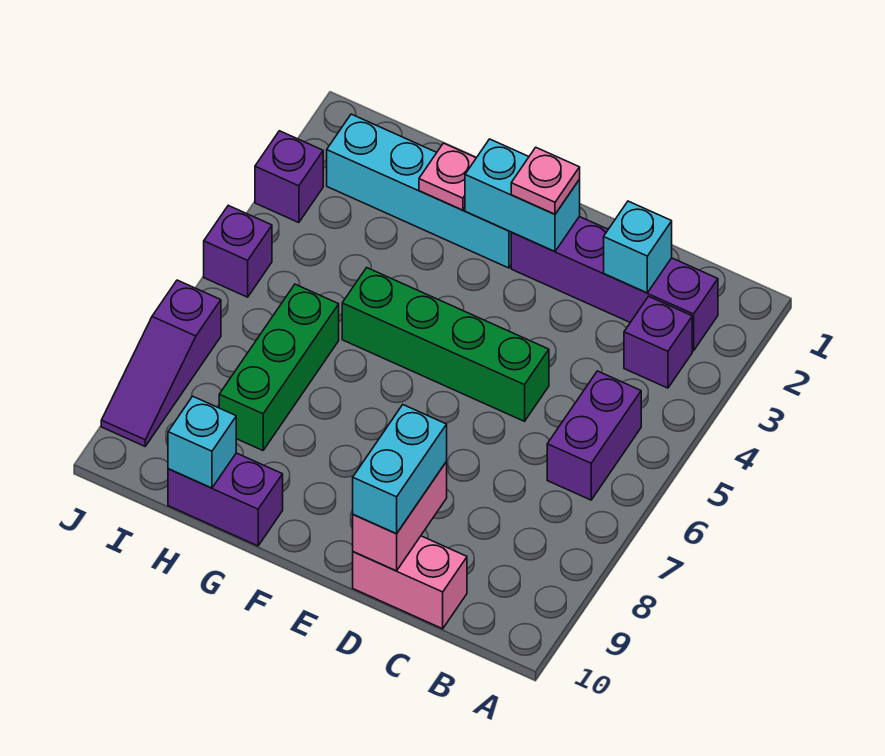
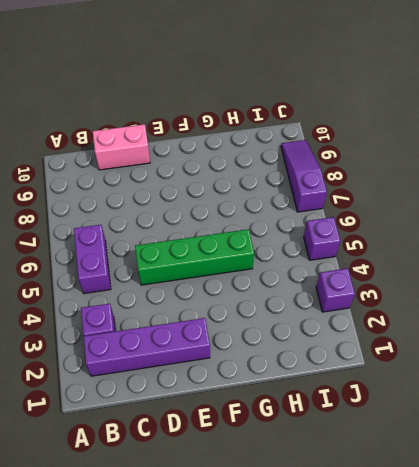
none -> cyan brick F2:I2 level 1
none -> purple brick G10:H10 level 1
none -> green brick H6:H8 level 1

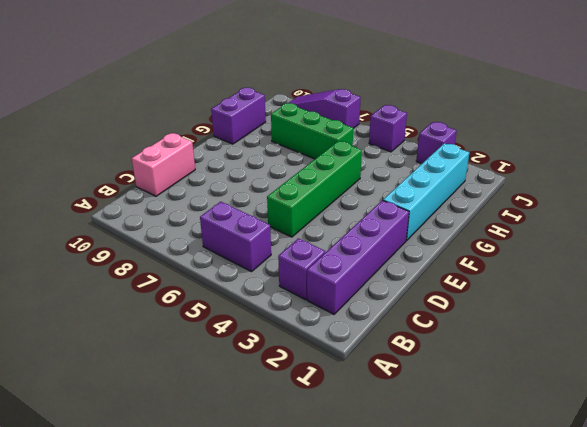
none -> cyan brick C2 level 2
none -> pink brick D9:D10 level 2
none -> cyan brick E2:F2 level 2

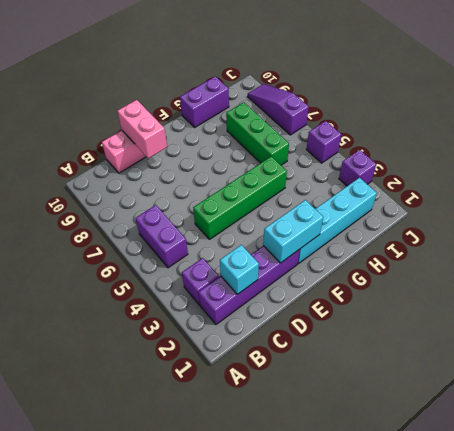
none -> pink plate G2 level 2
none -> cyan brick H10 level 2
none -> cyan brick D9:D10 level 3

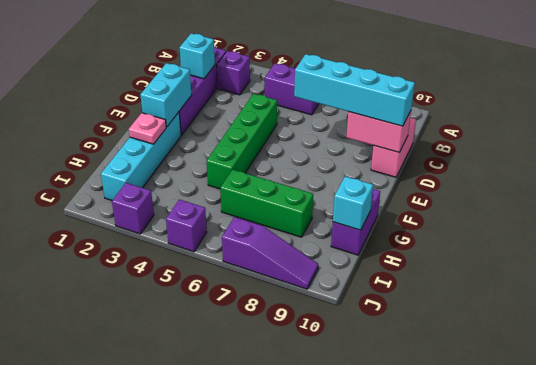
cyan brick D7:D10 level 3 -> cyan brick D9:D10 level 3
none -> pink plate E2 level 3

